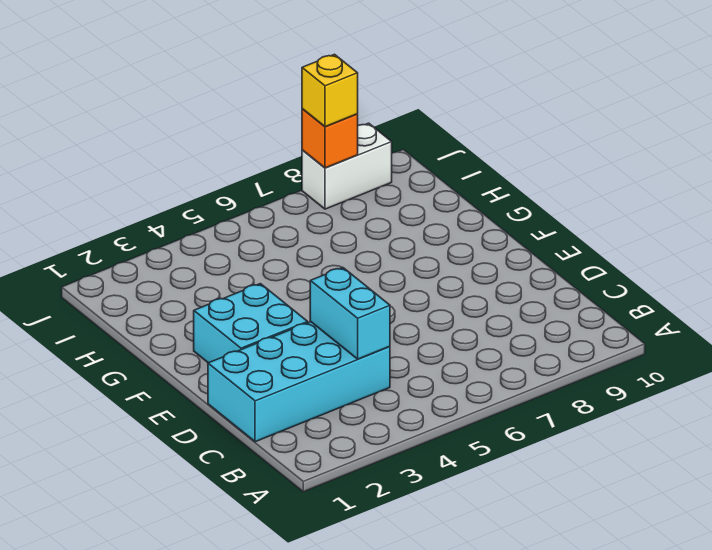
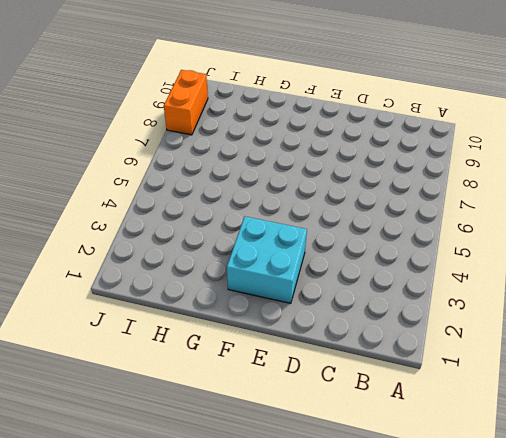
orange brick J8:J9 level 1 -> white brick J8:J9 level 1
none -> cyan brick C1:D4 level 1
none -> cyan brick C4:D4 level 2

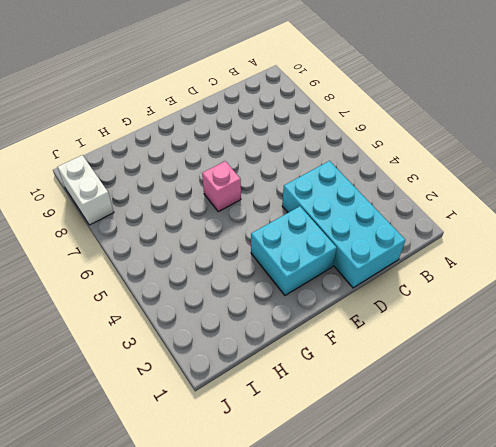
pink brick F6 level 1 -> none
none -> cyan brick C4:D4 level 2
none -> orange brick J8 level 2

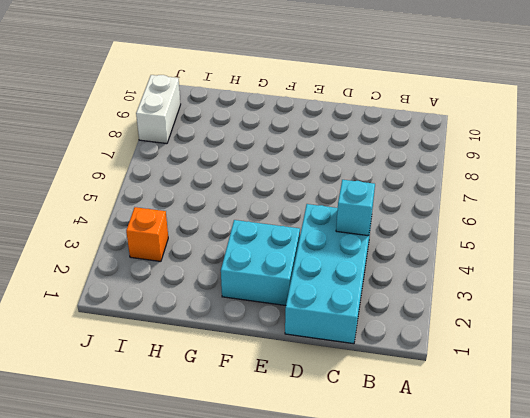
cyan brick C4 level 2 -> cyan brick C4:D4 level 2
orange brick I3 level 1 -> orange brick J8 level 2
none -> yellow brick J8 level 3

